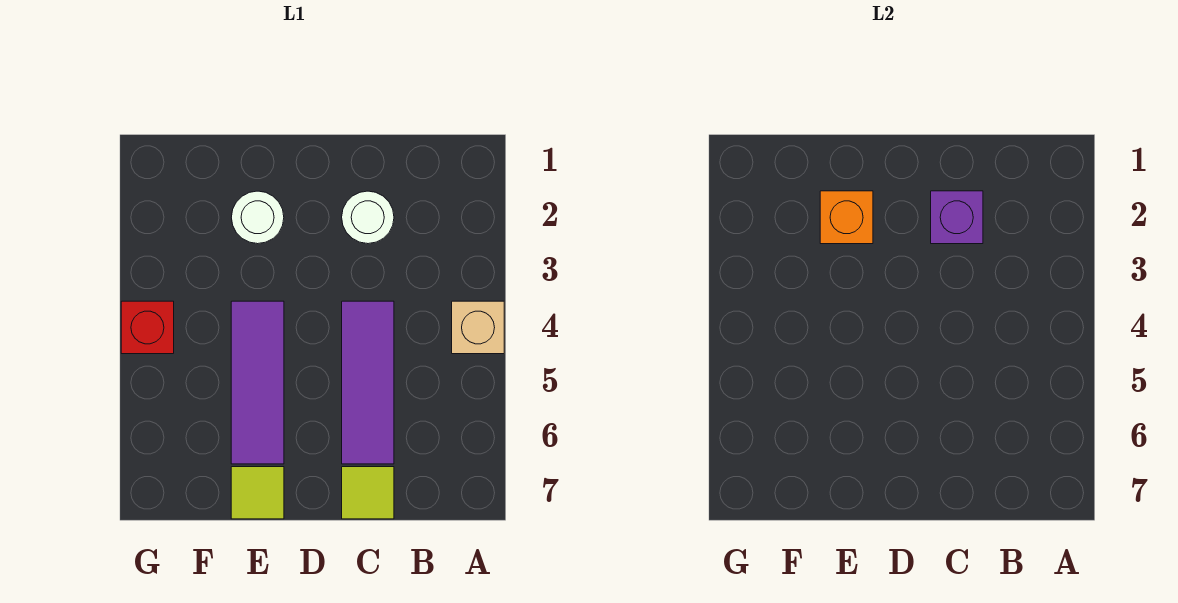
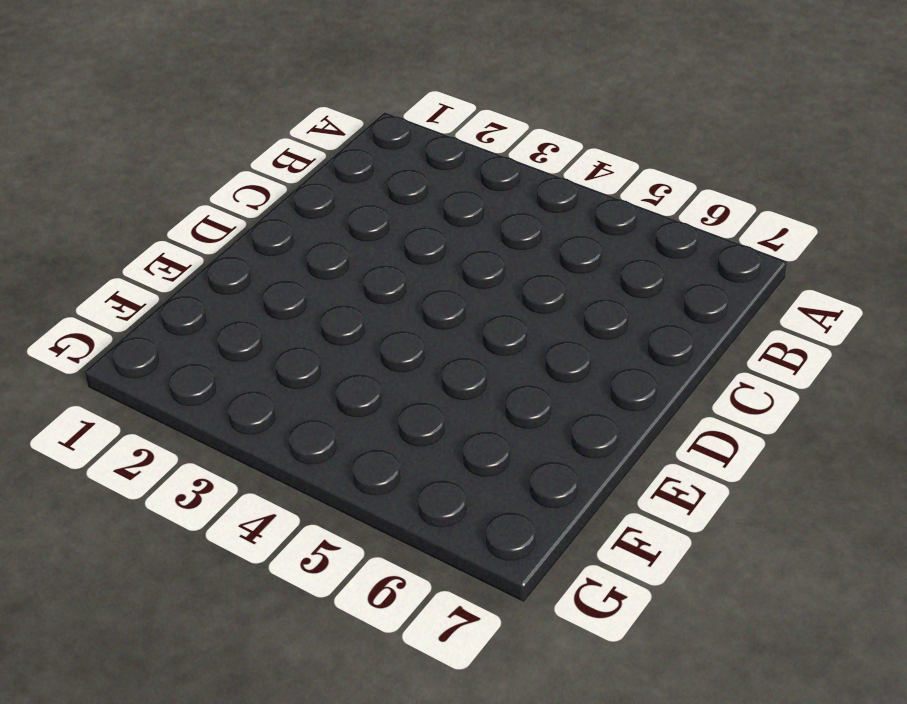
none -> tan brick A4 level 1
none -> white round brick C2 level 1

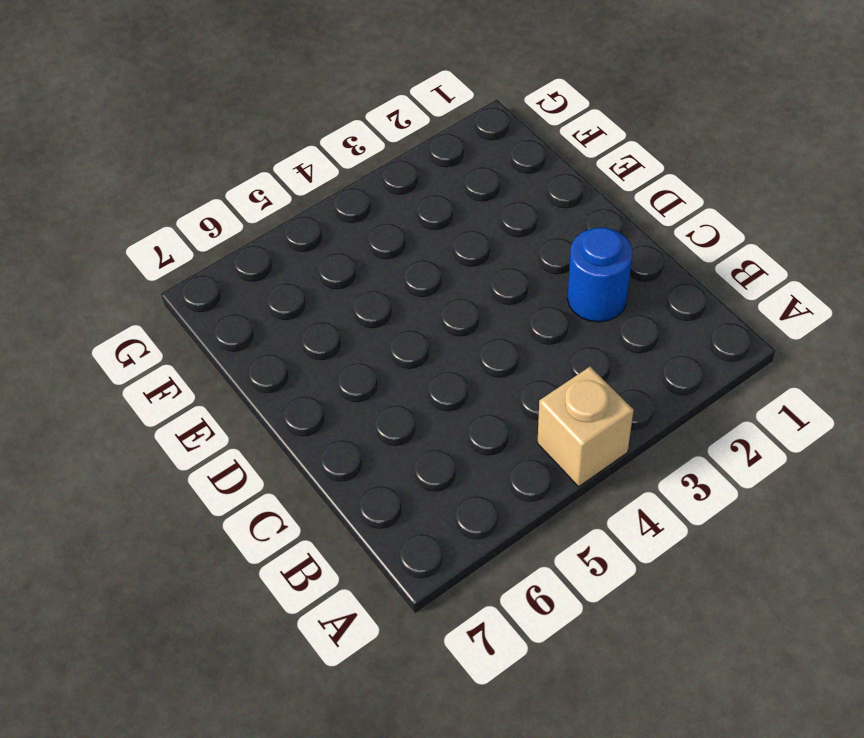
blue round brick C2 level 1 -> white round brick C2 level 1
none -> purple tile C4:C6 level 1
none -> lime tile C7 level 1

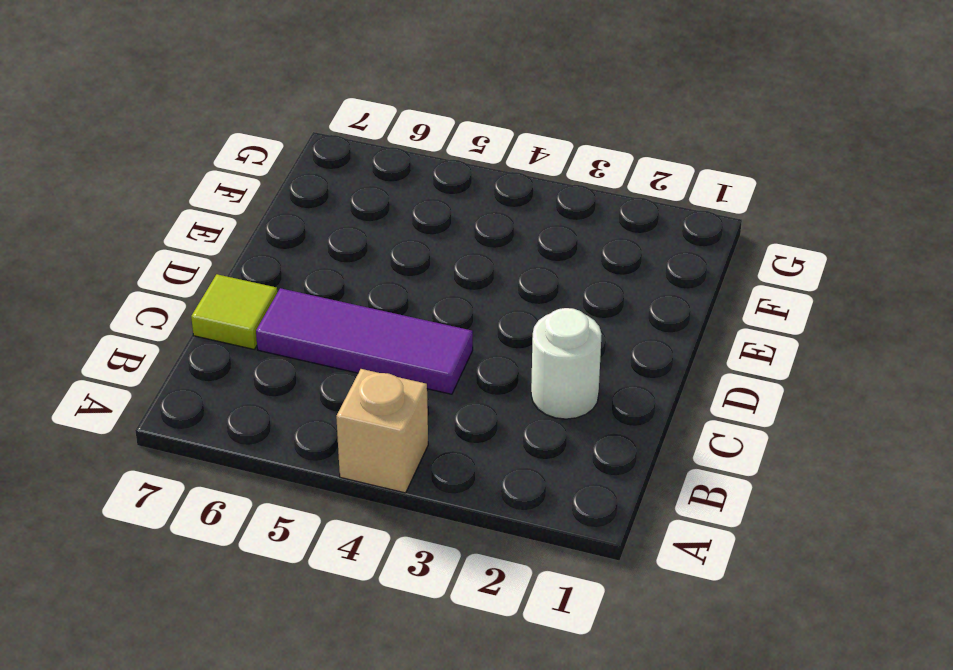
none -> white round brick E2 level 1
none -> purple tile E4:E6 level 1

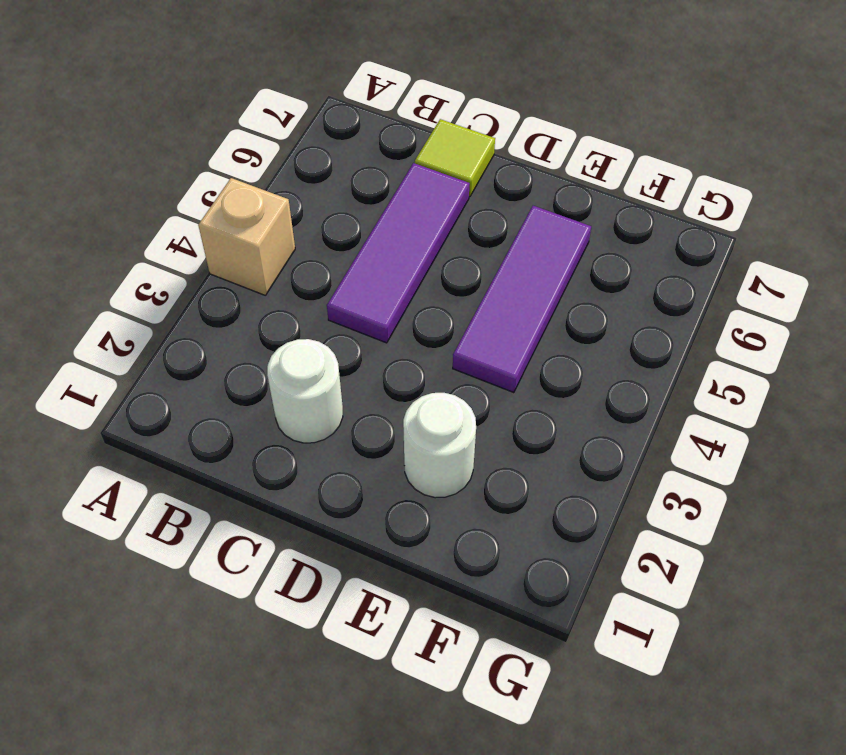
none -> lime tile E7 level 1
none -> red brick G4 level 1

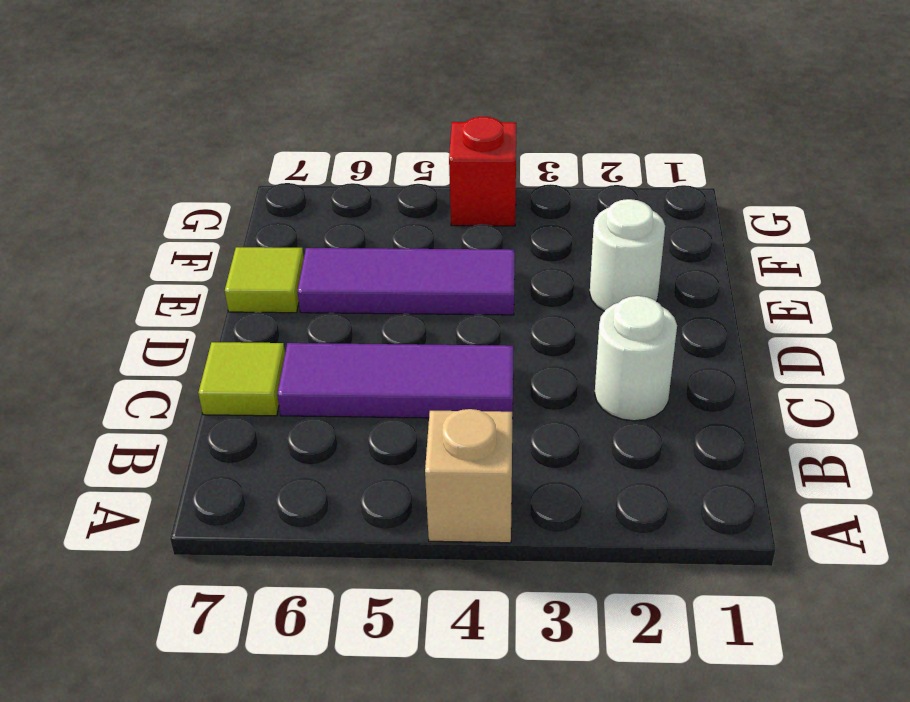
none -> purple brick C2 level 2
none -> orange brick E2 level 2

